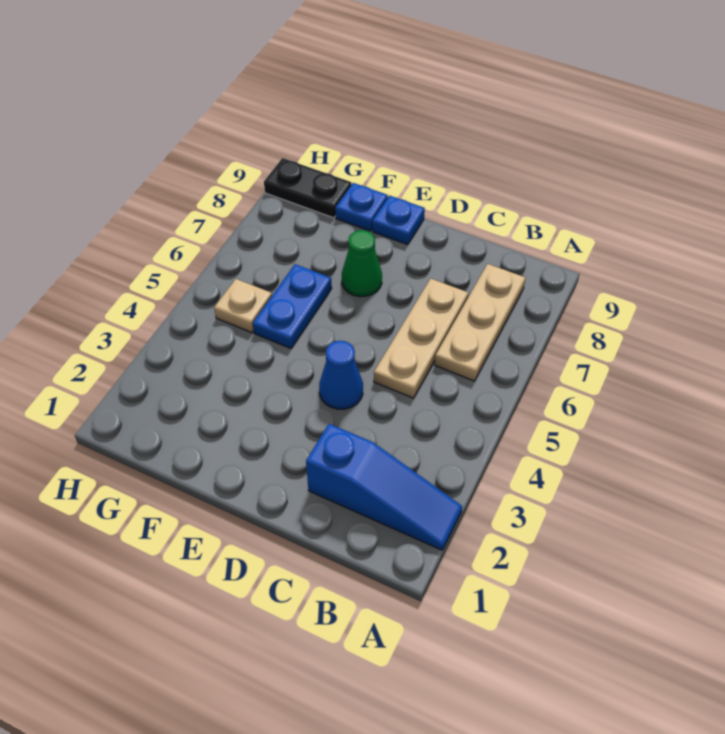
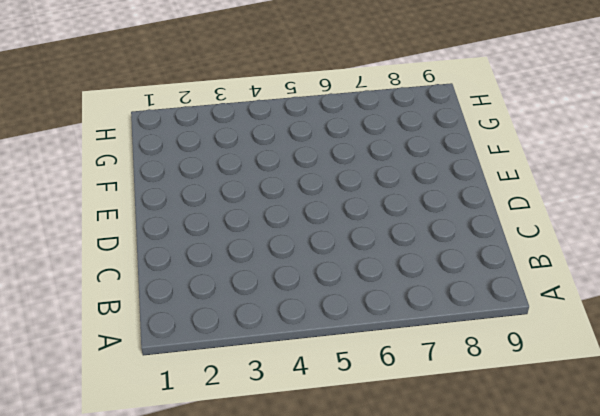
none -> blue slope A2:C2 level 1 top C
none -> tan plate B6:B8 level 1

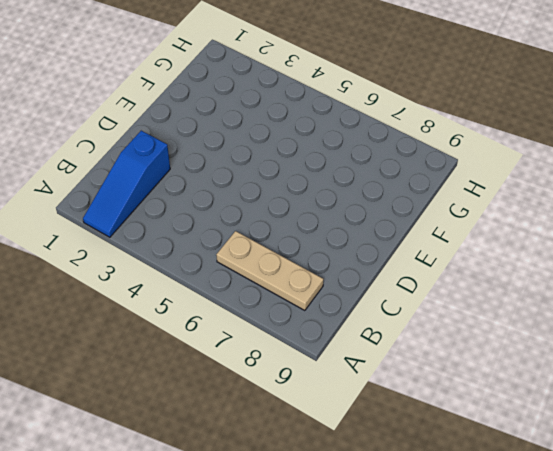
none -> tan plate C5:C7 level 1
none -> blue cone D4 level 1

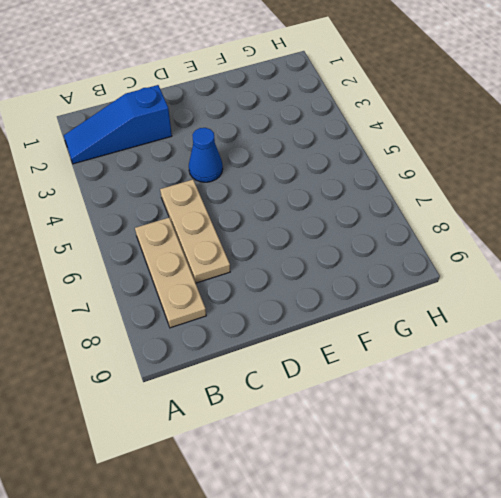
none -> green cone E7 level 1
none -> blue plate E9 level 1

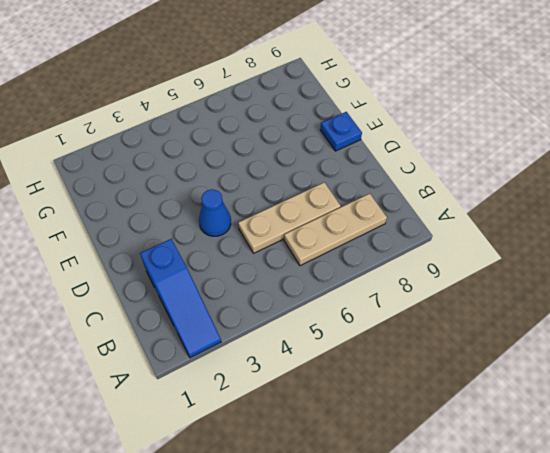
none -> green cone E7 level 1
none -> blue plate F5:F6 level 1

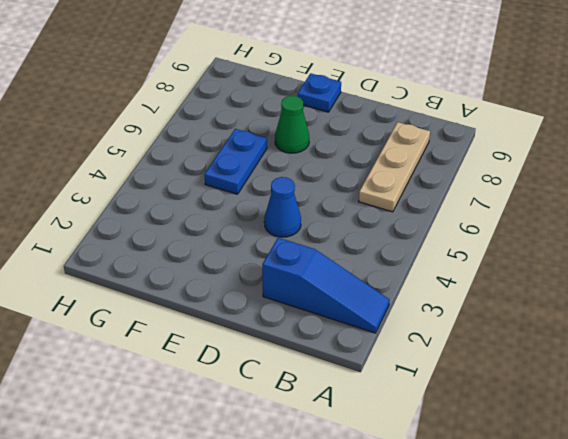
none -> tan plate C5:C7 level 1
none -> blue plate F9 level 1

